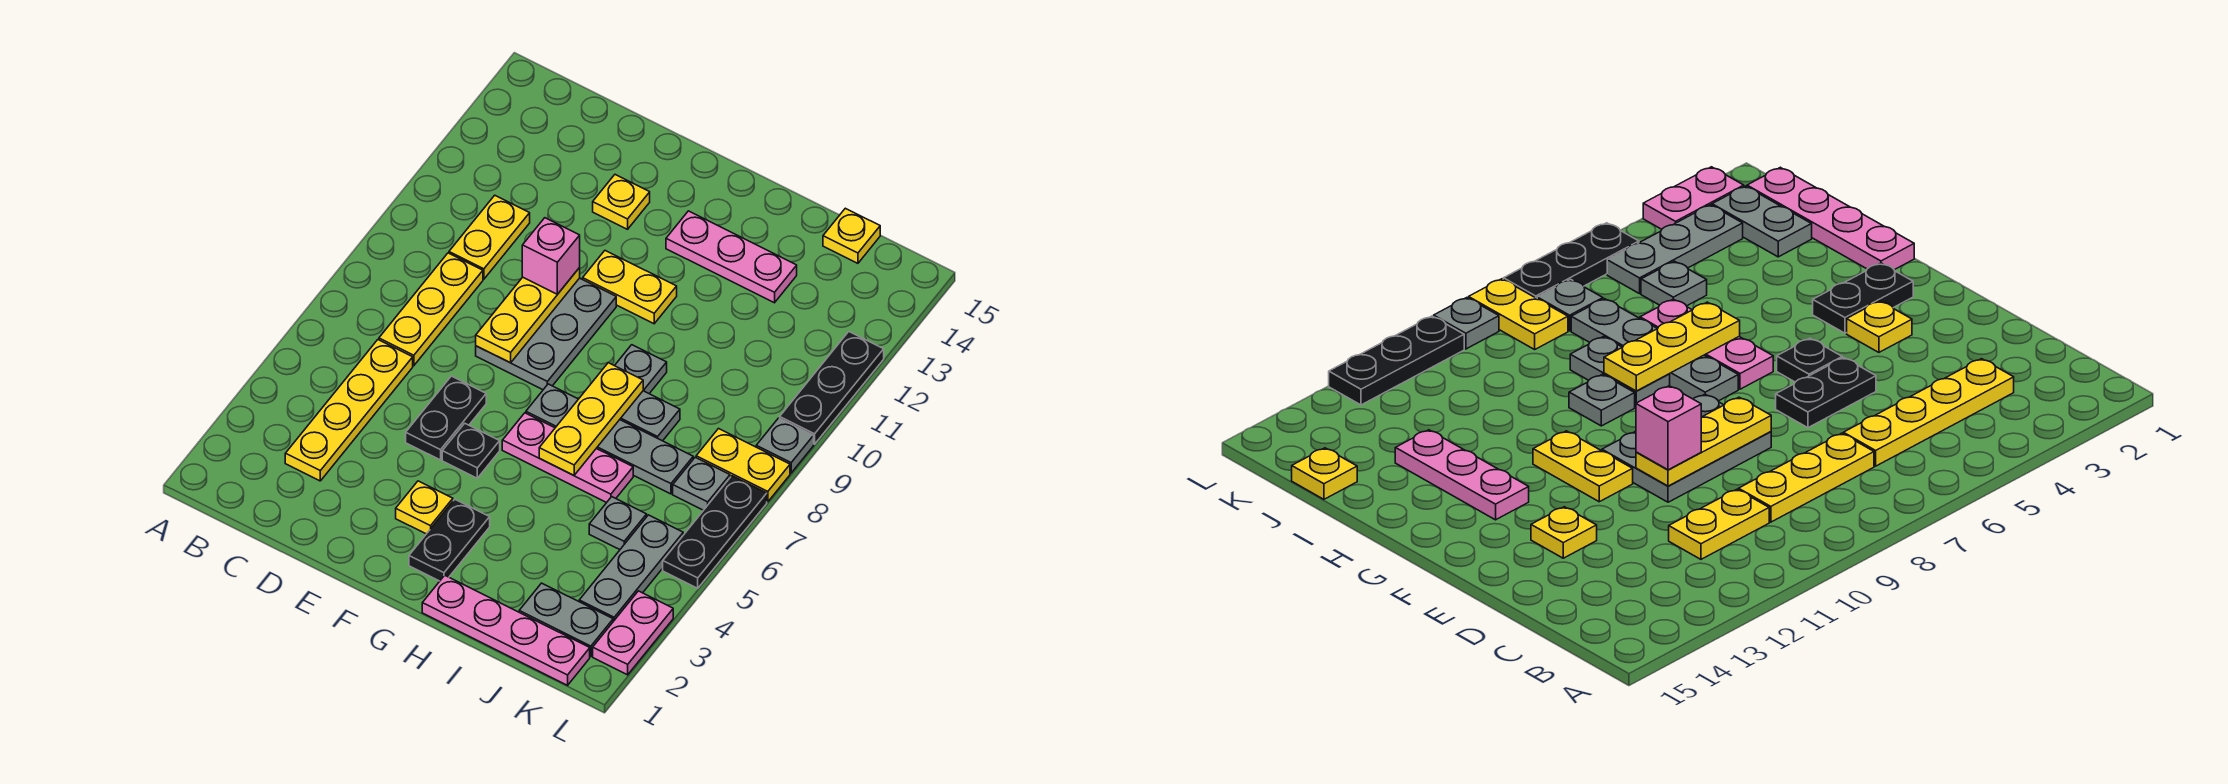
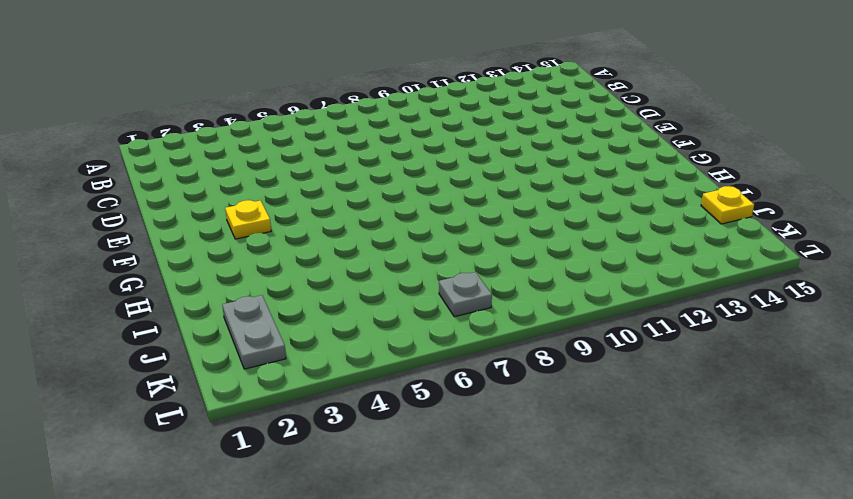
none -> yellow plate C3:C6 level 1
none -> yellow plate C7:C9 level 1
none -> yellow plate C10:C11 level 1

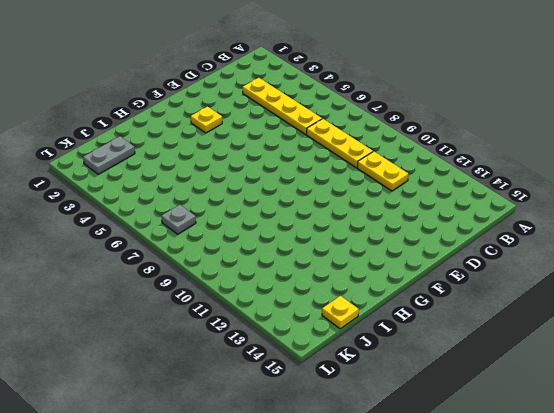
none -> black plate E5:E6 level 1
none -> grey plate E8:F10 level 1
none -> yellow plate E13 level 1

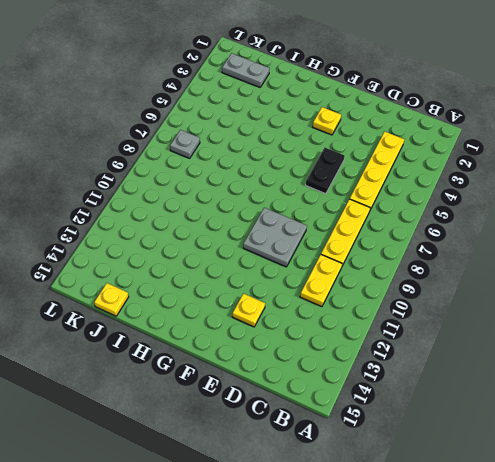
grey plate E9:F10 level 1 -> grey plate E8:F10 level 1
none -> black plate F5 level 1
none -> yellow plate F11:G11 level 1
none -> black plate G2:G3 level 1

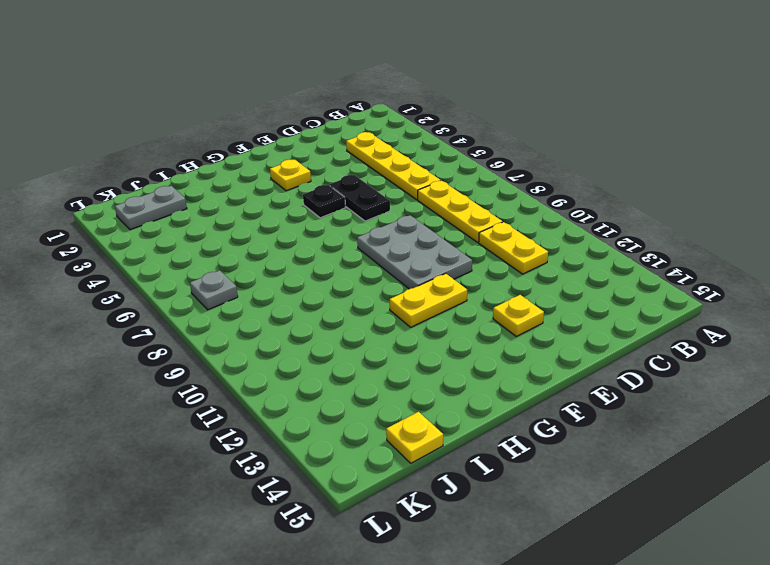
none -> black plate G2:G3 level 1
none -> pink plate G6:I6 level 1
none -> grey plate G7:J7 level 1

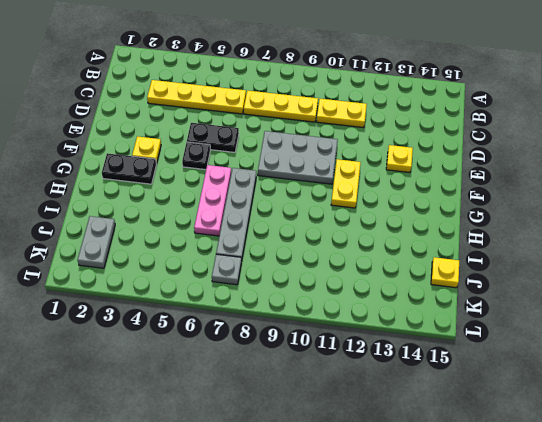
none -> pink plate G13:I13 level 1
none -> pink plate H1:K1 level 1
none -> grey plate H8:I8 level 1

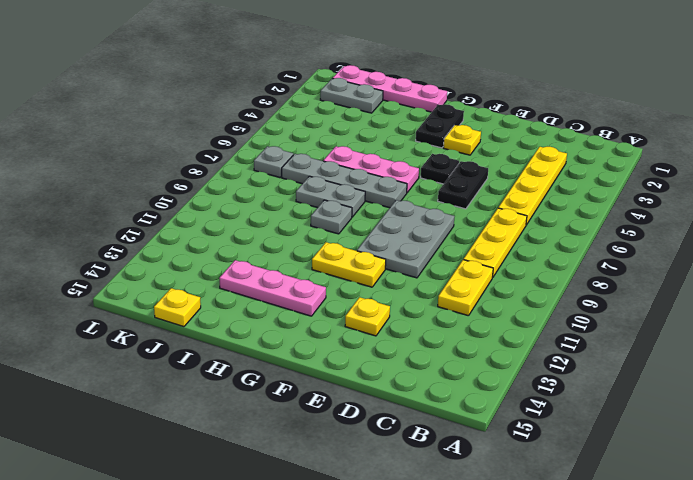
none -> grey plate J5 level 1
none -> grey plate K3:K5 level 1
none -> yellow plate K8:L8 level 1

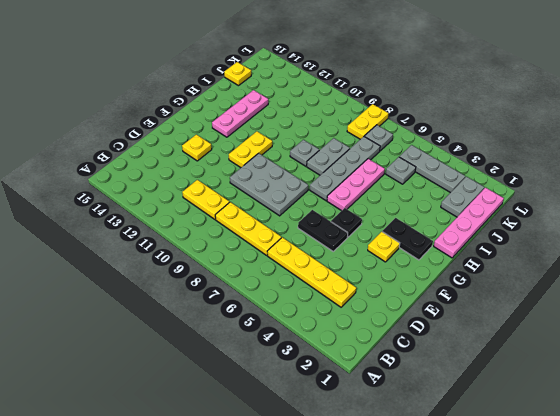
none -> pink plate L2:L3 level 1
none -> black plate L5:L7 level 1
none -> grey plate L9 level 1

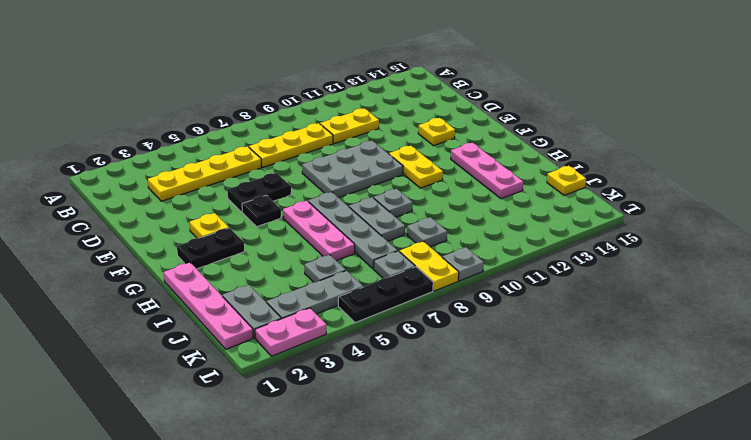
grey plate J9 level 1 -> none
none -> black plate L10:L12 level 1
none -> yellow plate E8:E10 level 2
none -> yellow plate H6:H8 level 2

